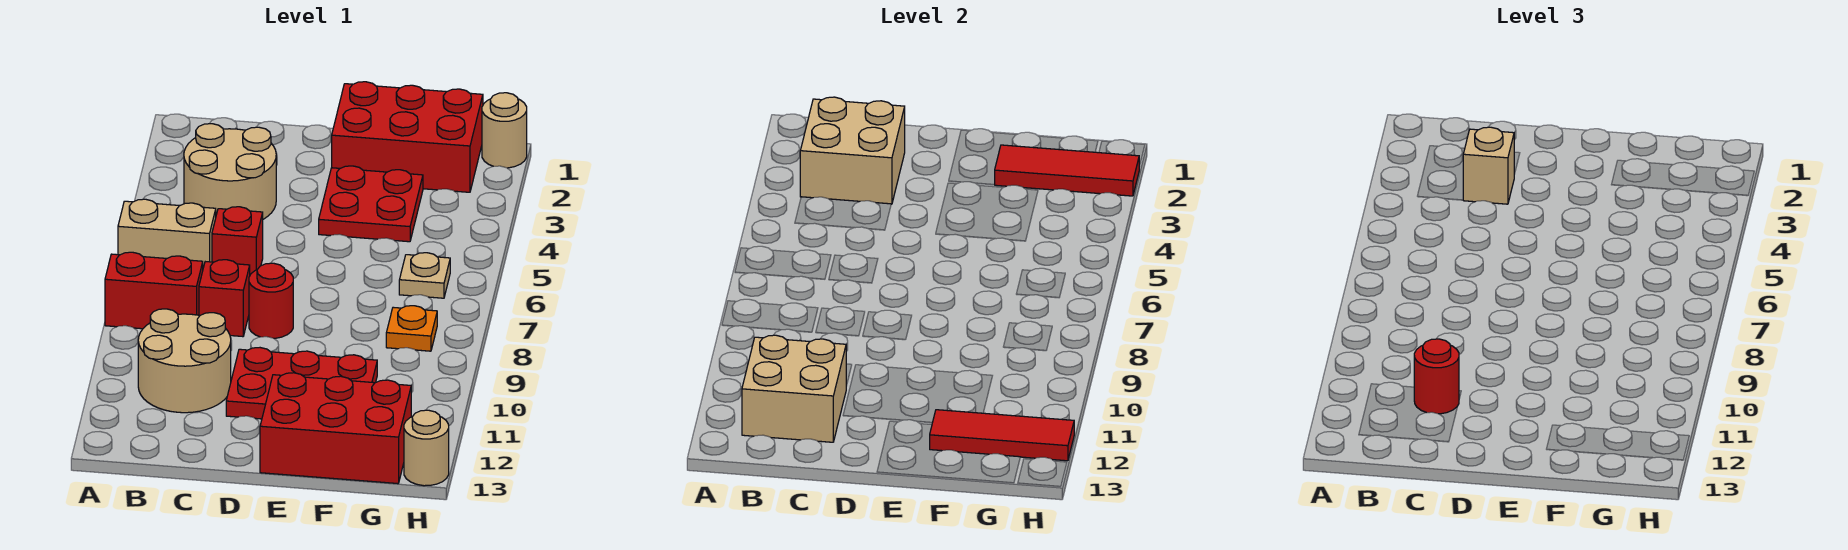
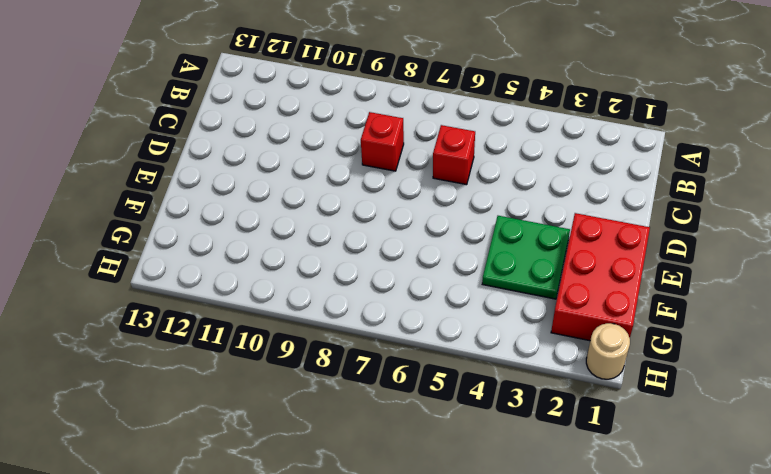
green plate E3:F4 level 1 -> red plate E3:F4 level 1
none -> tan brick A6:B6 level 1
none -> red brick A8:B8 level 1
none -> tan round brick B3:C4 level 1

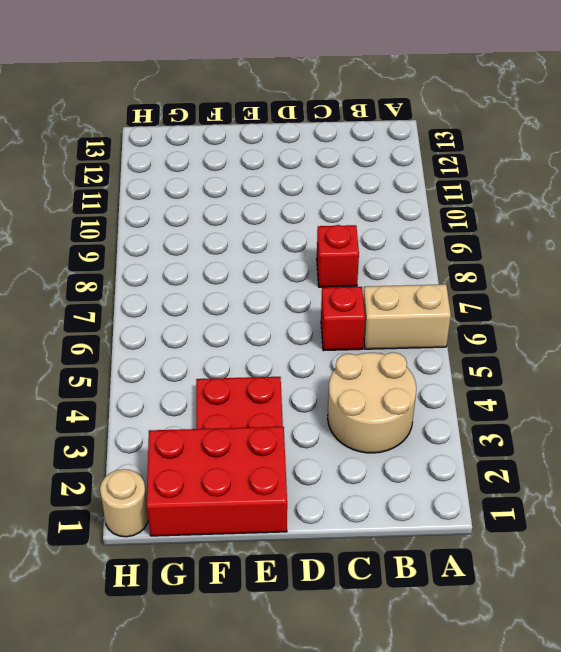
none -> red brick A8:B8 level 1
none -> tan round brick B10:C11 level 1
none -> red round brick D8 level 1

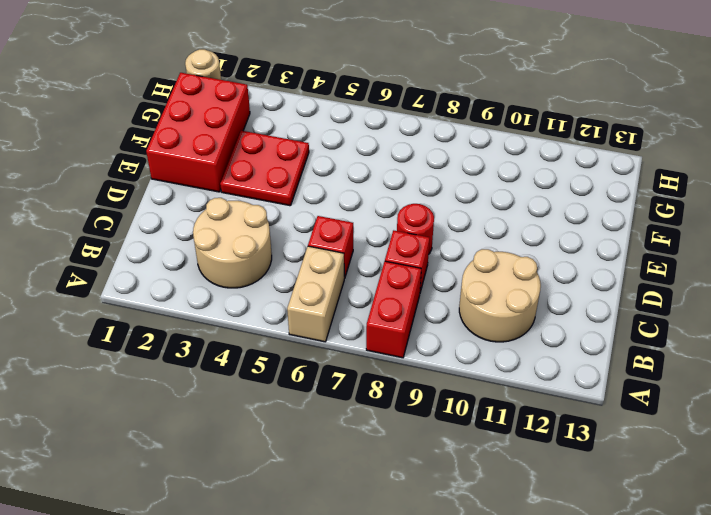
none -> red plate D10:F11 level 1
none -> red brick E12:G13 level 1
none -> tan plate G6 level 1

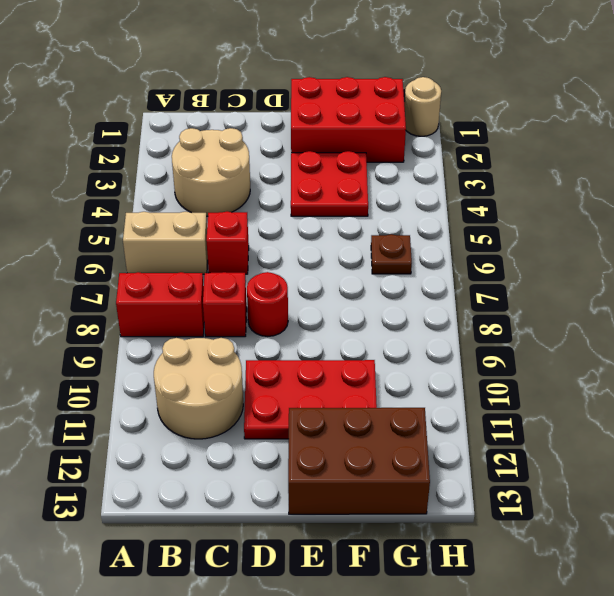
brown brick E12:G13 level 1 -> red brick E12:G13 level 1
brown plate G6 level 1 -> tan plate G6 level 1
none -> orange plate G8 level 1
none -> tan round brick H13 level 1
none -> tan brick B2:C3 level 2

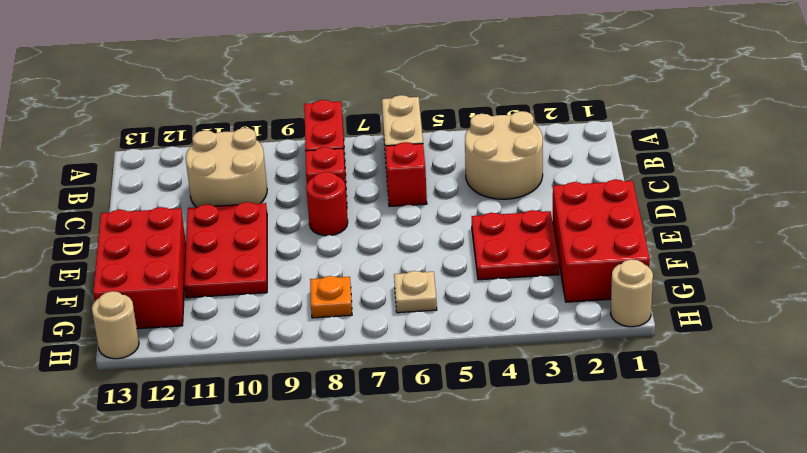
none -> tan brick B2:C3 level 2
none -> tan brick B11:C12 level 2
none -> red tile F2:H2 level 2

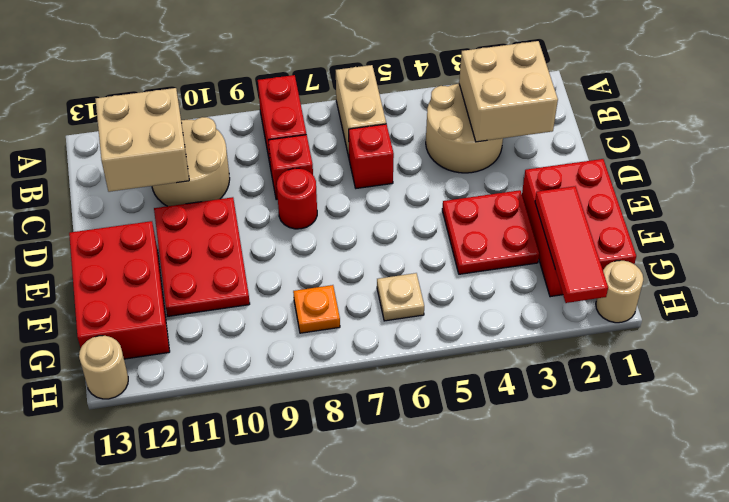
none -> red tile F12:H12 level 2
none -> tan brick C3 level 3
none -> red round brick C11 level 3

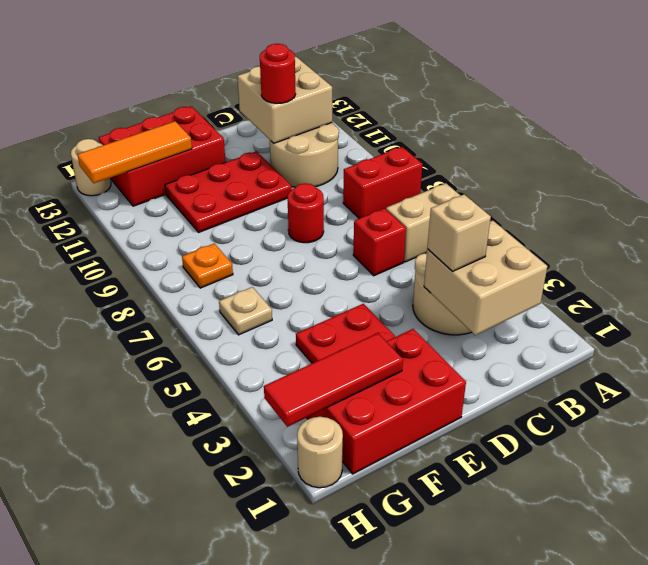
orange tile F12:H12 level 2 -> red tile F12:H12 level 2
none -> red brick C8 level 1

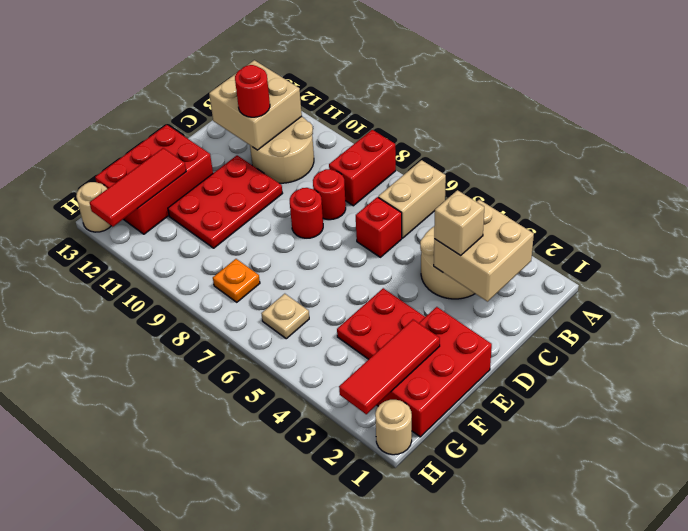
red round brick C8 level 1 -> red brick C8 level 1

